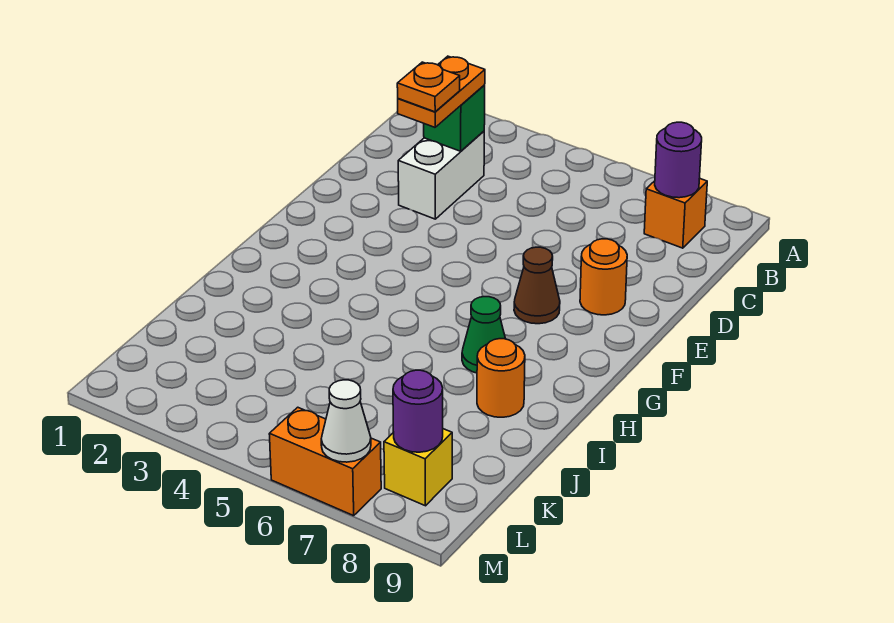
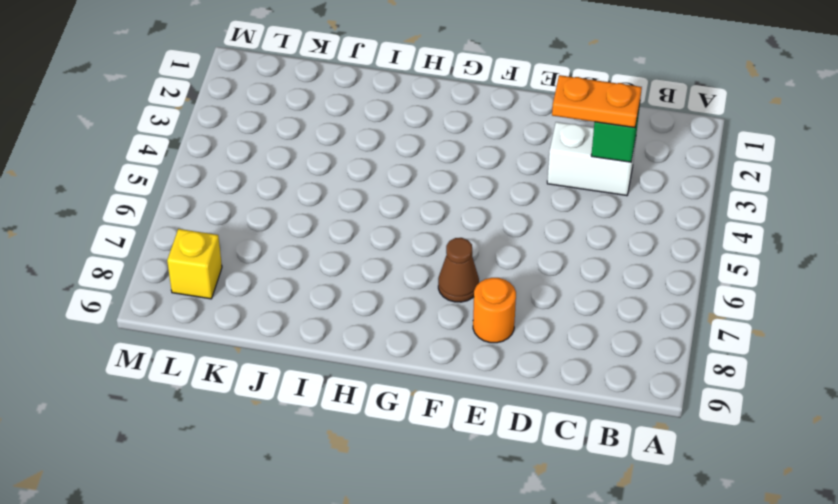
none -> orange brick B8 level 1
none -> green cone H7 level 1
none -> orange round brick I8 level 1

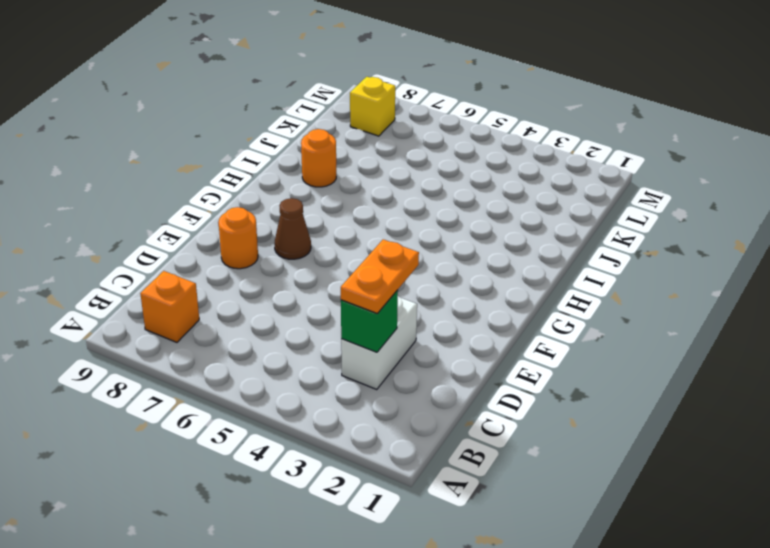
none -> green cone H7 level 1
none -> orange brick M6:M7 level 1
none -> purple round brick B8 level 2

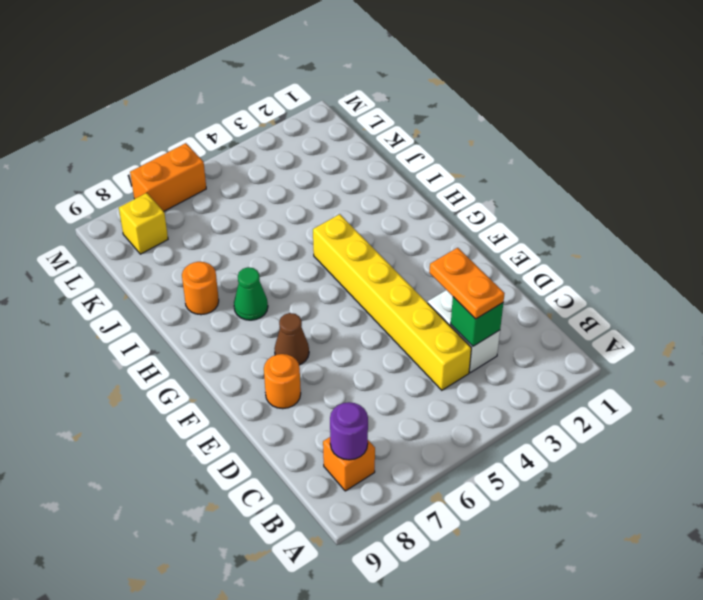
yellow brick C4:H4 level 1 -> none
none -> purple round brick L8 level 2
none -> white cone M7 level 2
none -> orange plate D3 level 4

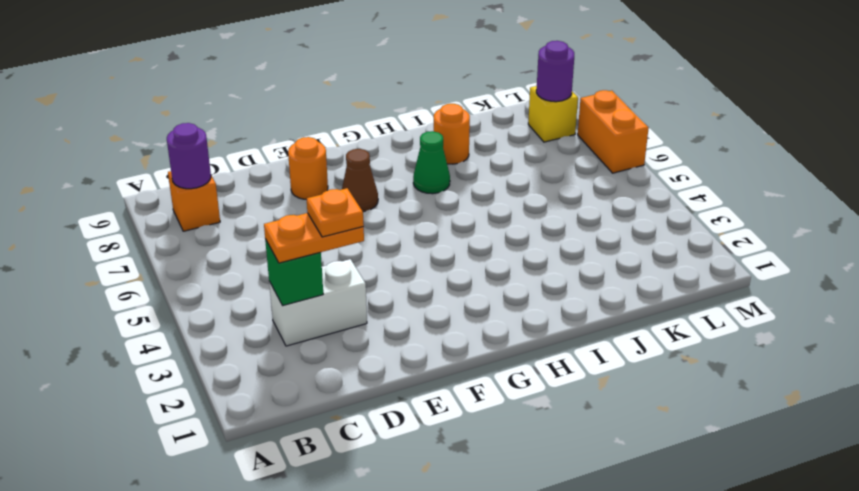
none -> white cone M7 level 2

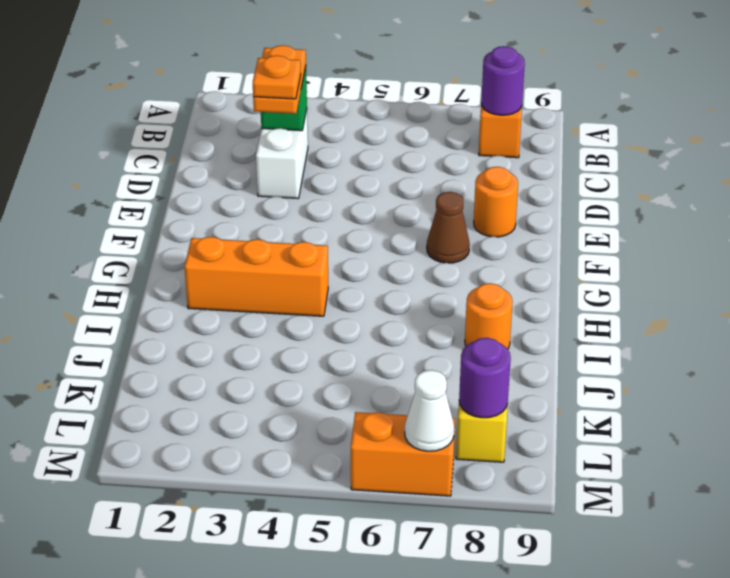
orange brick H2:H4 level 1 -> none
none -> green cone H7 level 1

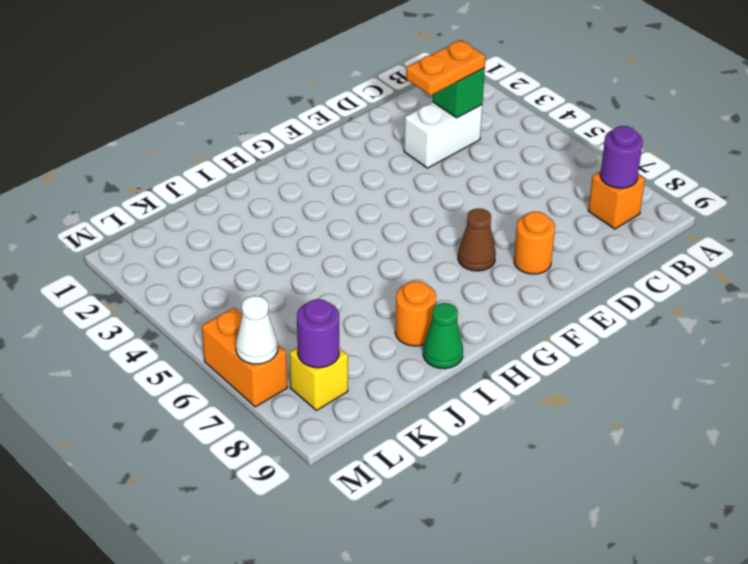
green cone I9 level 1 -> green cone H7 level 1
none -> orange plate D3 level 4

